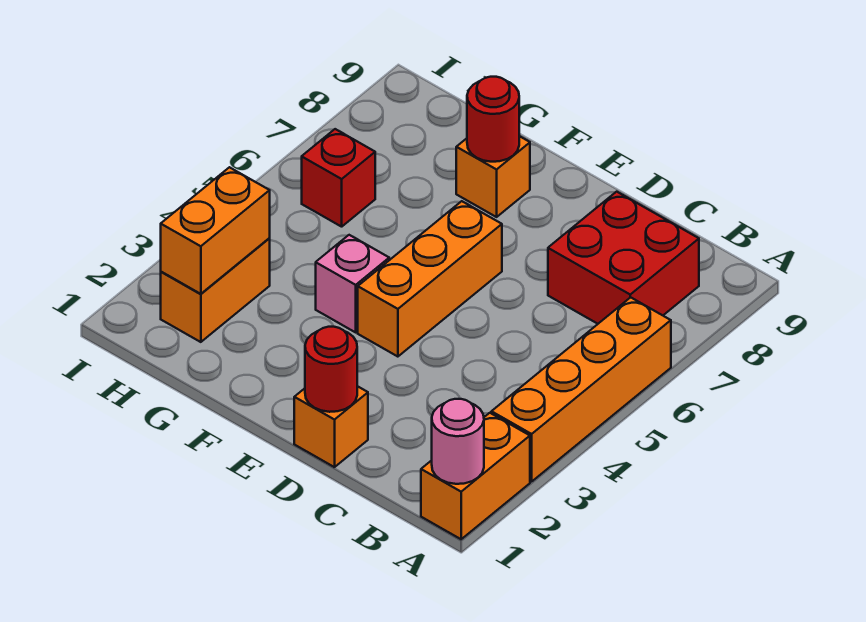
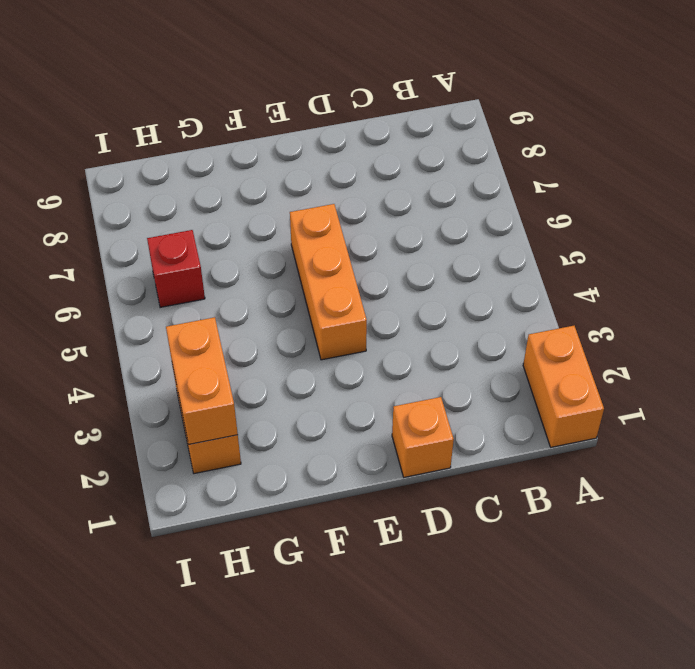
none -> orange brick A3:A6 level 1
none -> red brick B7:C8 level 1
none -> pink brick F4 level 1

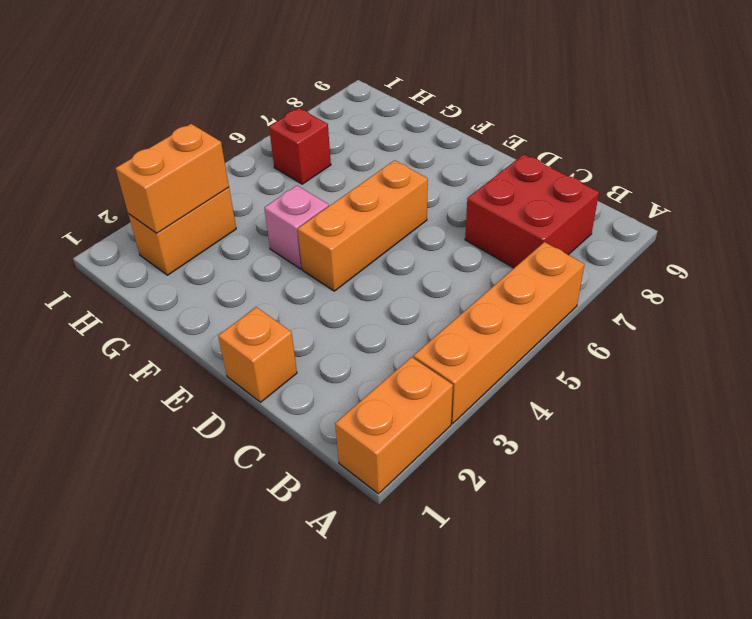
none -> orange brick F8 level 1
none -> pink round brick A1 level 2
none -> red round brick D1 level 2

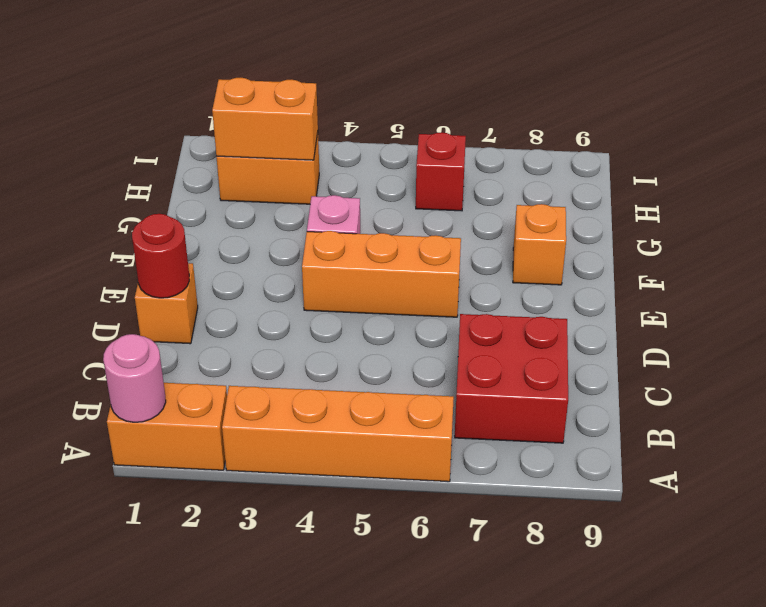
none -> red round brick F8 level 2

